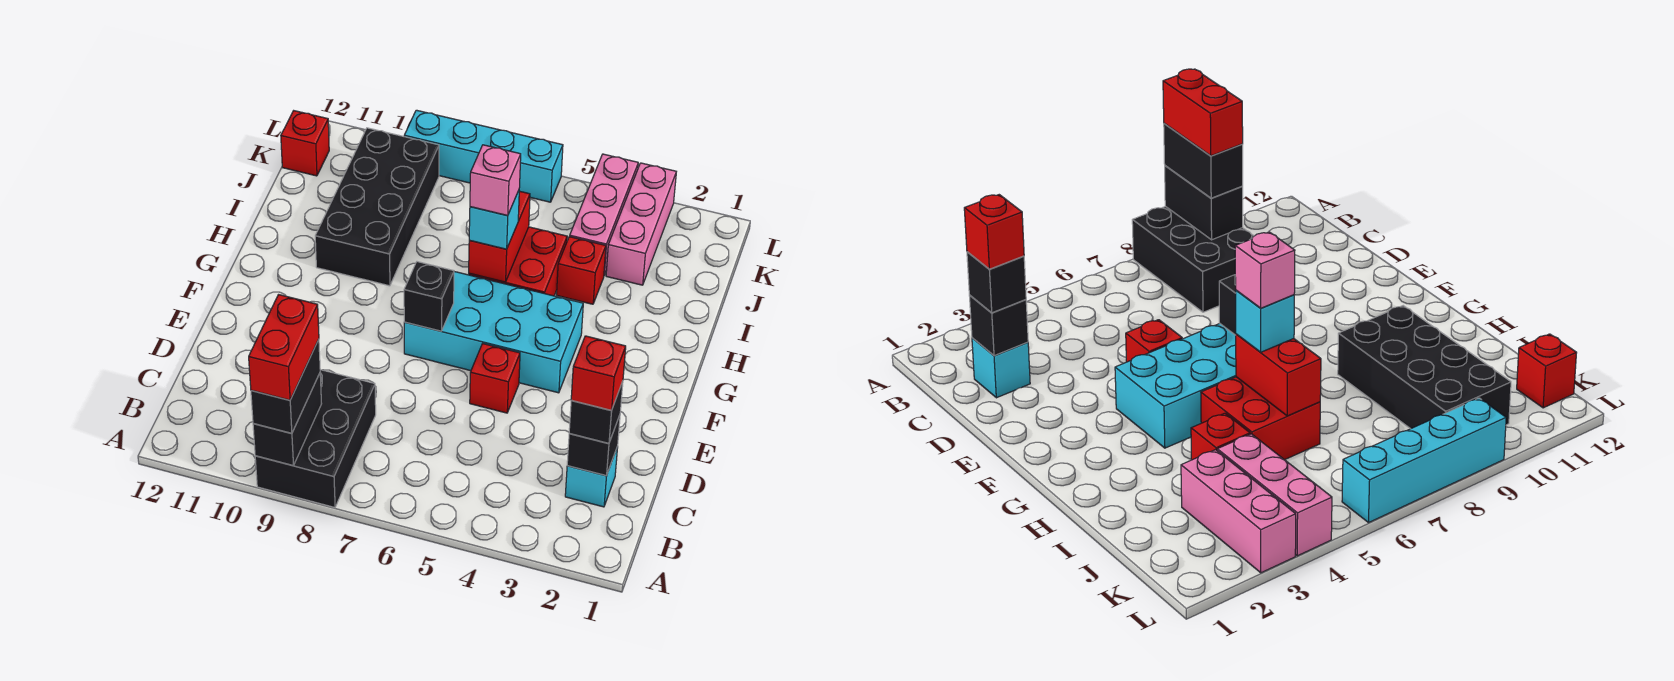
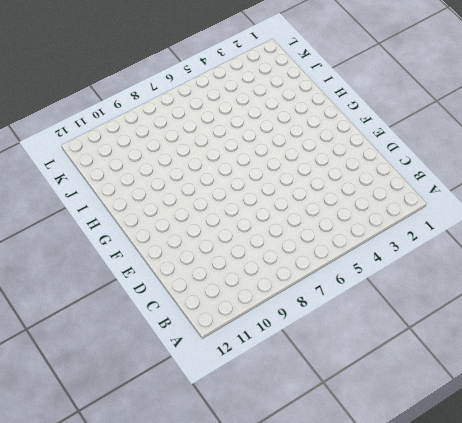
none -> black brick A8:C9 level 1
none -> cyan brick C2 level 1
none -> red brick E5 level 1

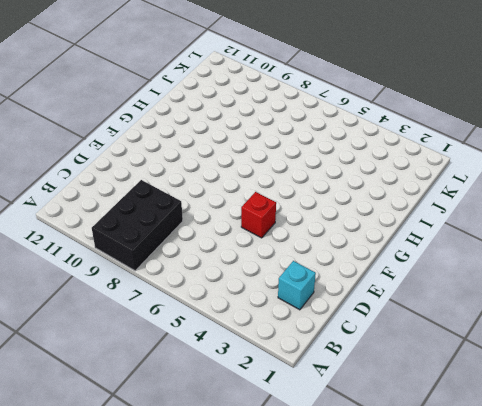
none -> cyan brick F4:G7 level 1
none -> red brick H5:I6 level 1
none -> black brick H9:K10 level 1

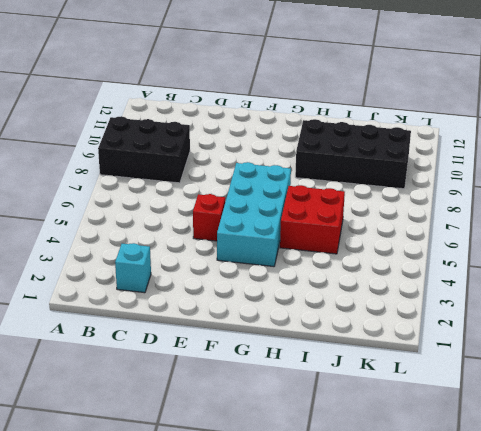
none -> red brick I4 level 1
none -> pink brick J3:L3 level 1
none -> pink brick J4:L4 level 1

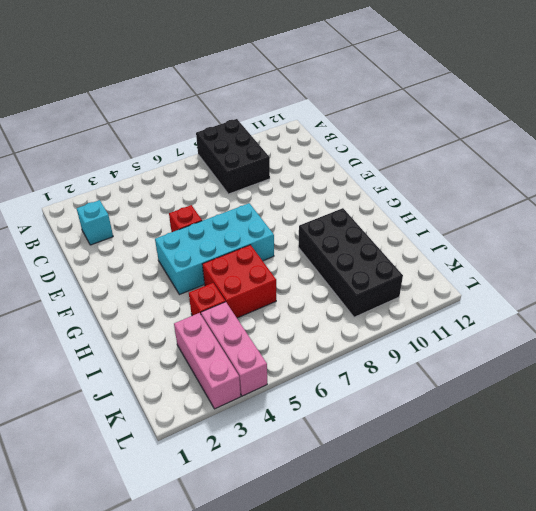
none -> red brick K12 level 1
none -> cyan brick L6:L9 level 1
none -> black brick A9:B9 level 2

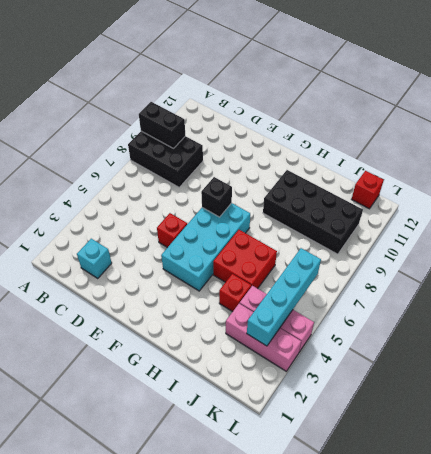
cyan brick K3:K6 level 2 -> cyan brick L6:L9 level 1
none -> black brick C2 level 2
none -> red brick H6:I6 level 2
none -> black brick A9:B9 level 3

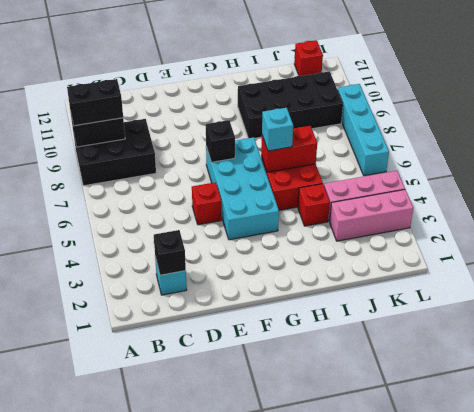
none -> black brick C2 level 3
none -> red brick A9:B9 level 4
none -> red brick C2 level 4

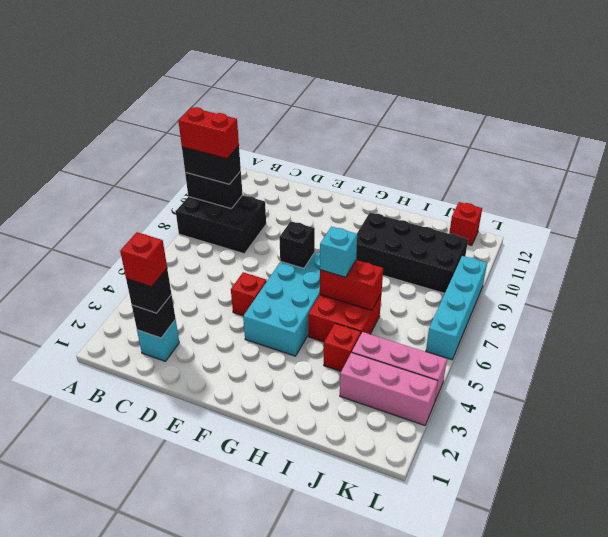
none -> pink brick H6 level 4

